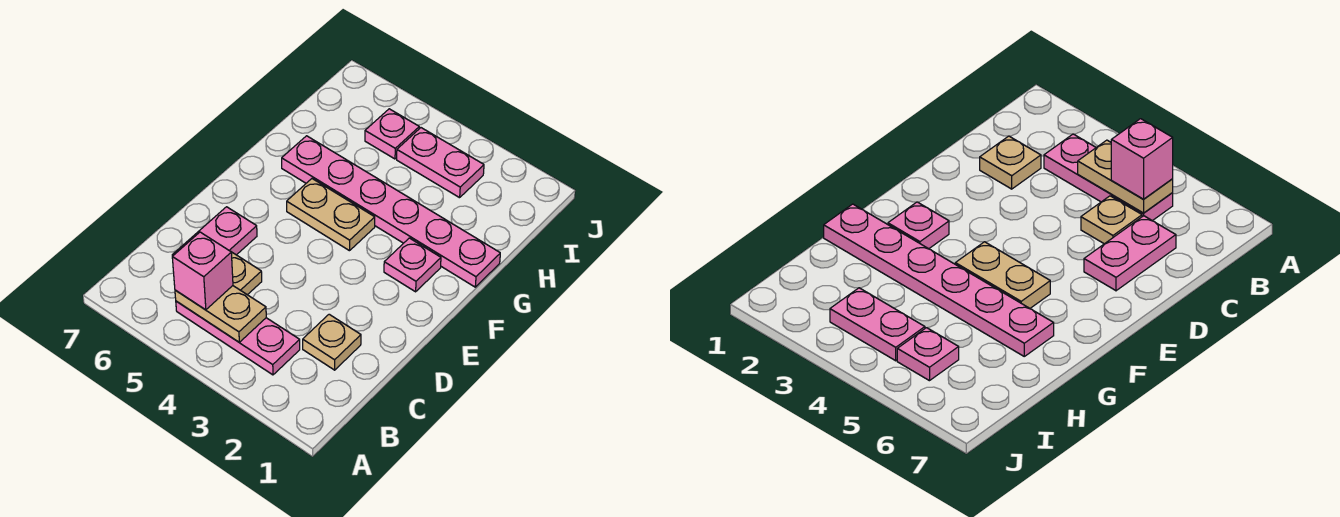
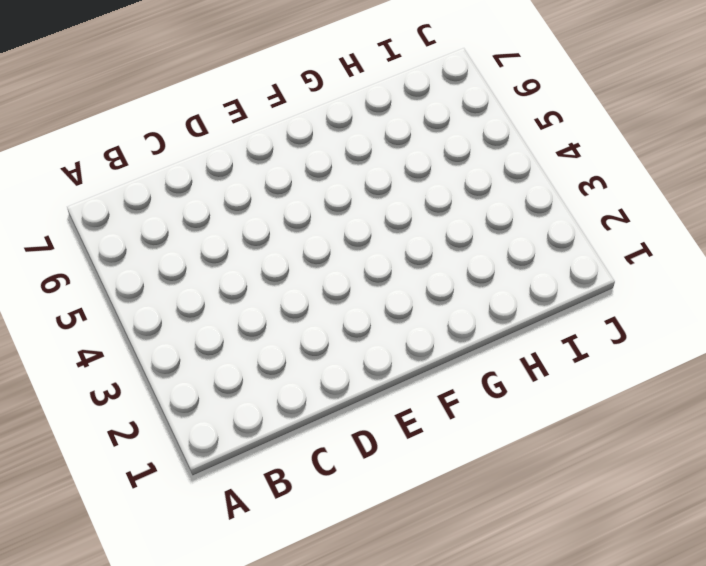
none -> pink plate B3:B5 level 1
none -> tan plate C2 level 1

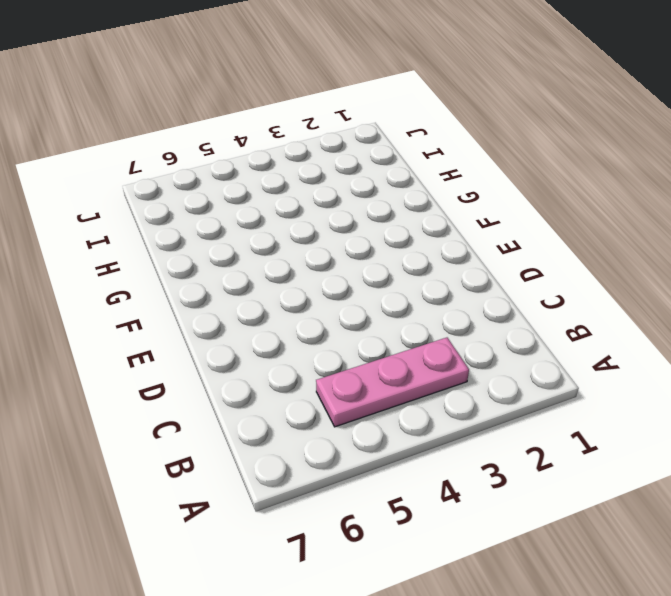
none -> tan plate C2 level 1
none -> tan plate C5 level 1

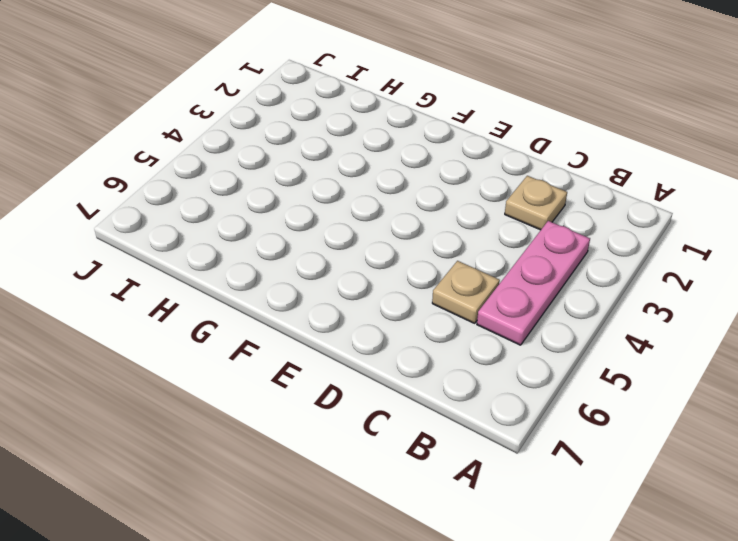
none -> pink plate C6:D6 level 1
none -> pink plate F2 level 1

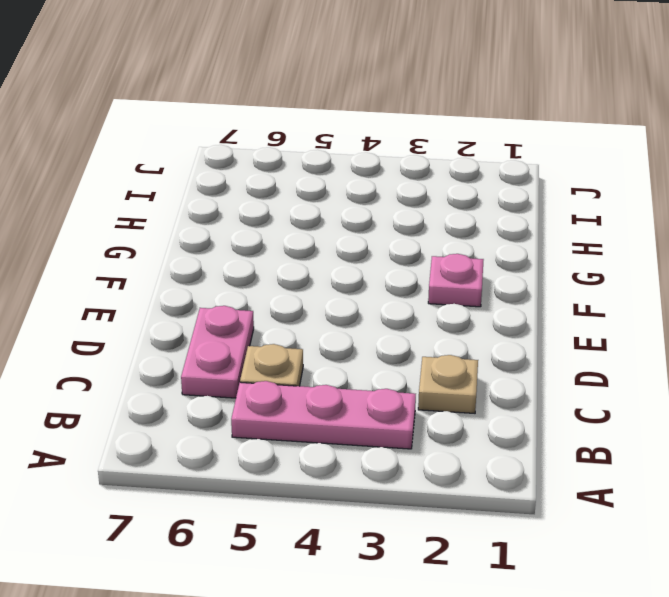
none -> tan plate F4:F5 level 1
none -> pink plate G1:G6 level 1

